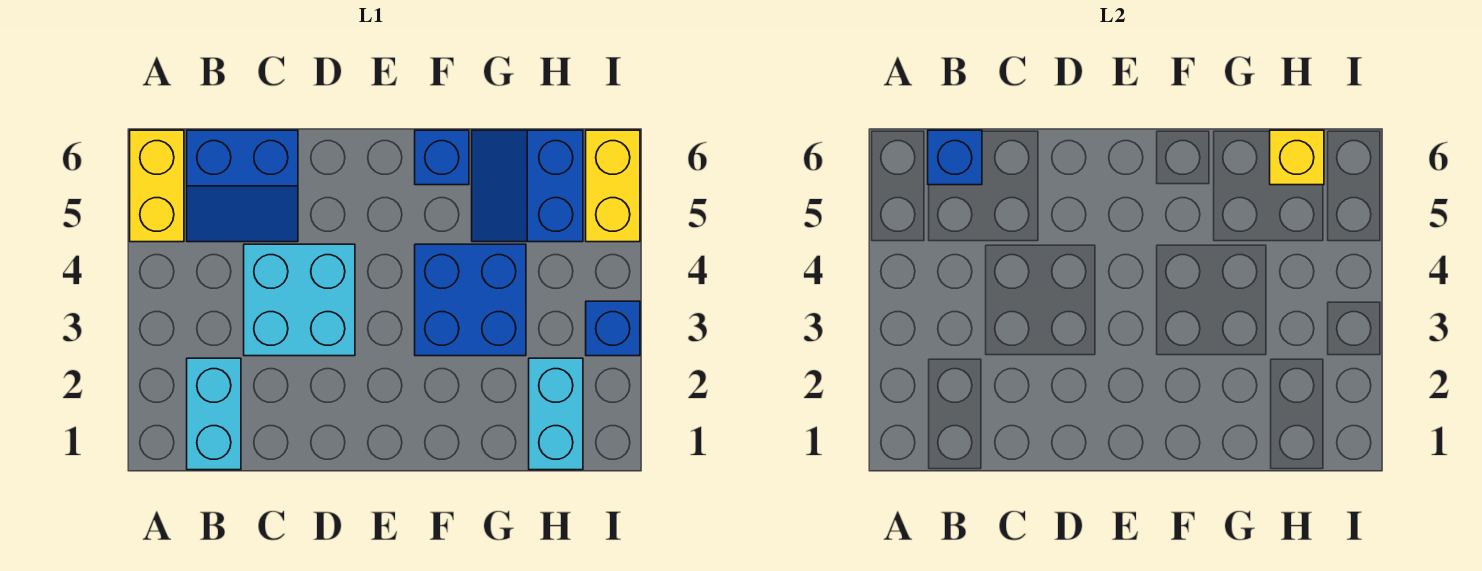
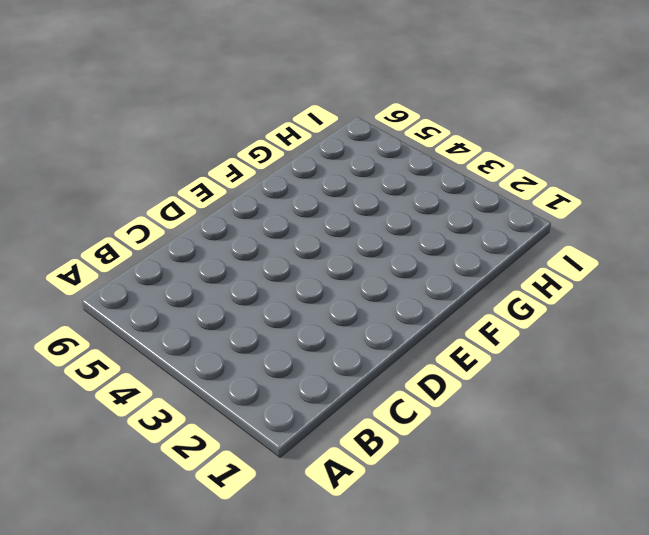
none -> yellow brick A5:A6 level 1
none -> cyan brick B1:B2 level 1
none -> blue slope B5:C6 level 1 top 6

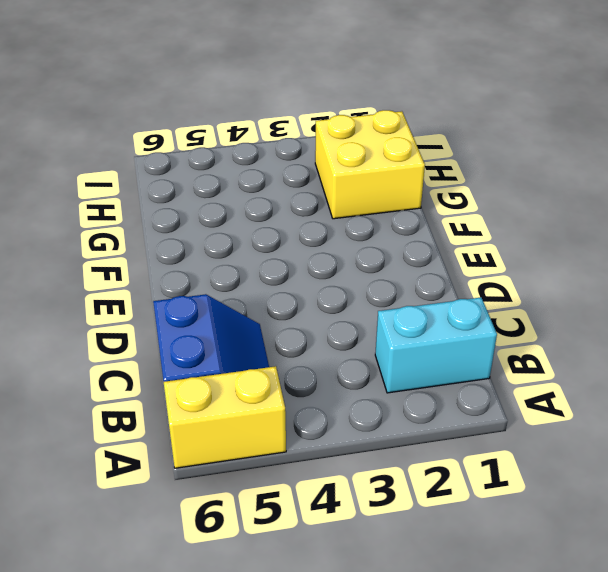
yellow brick G1:H2 level 1 -> cyan brick H1:H2 level 1
none -> cyan brick C3:D4 level 1
none -> blue brick F3:G4 level 1
none -> blue brick F6 level 1

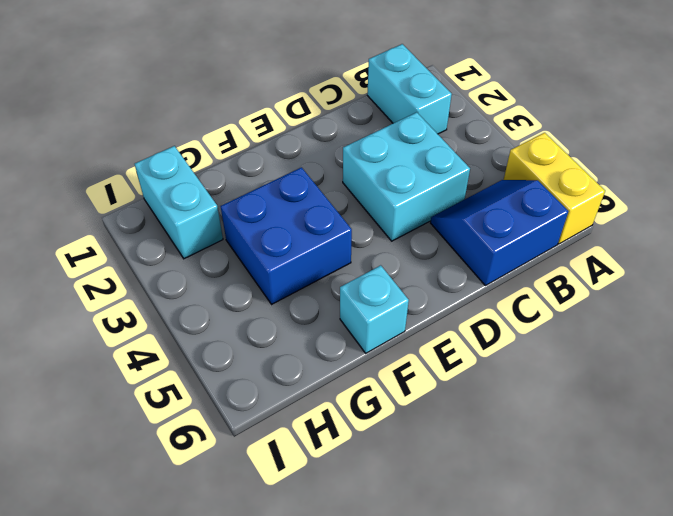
cyan brick F6 level 1 -> blue brick F6 level 1
none -> blue slope G5:H6 level 1 top H
none -> blue brick I3 level 1
none -> yellow brick I5:I6 level 1

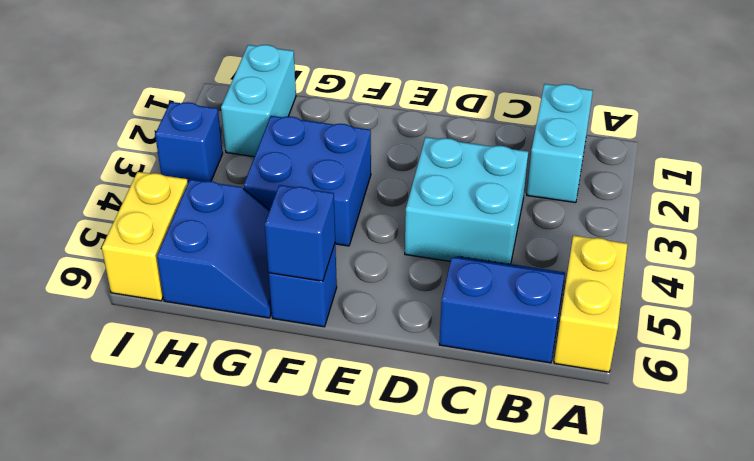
blue brick F6 level 2 -> blue brick B6 level 2
none -> yellow brick H6 level 2

